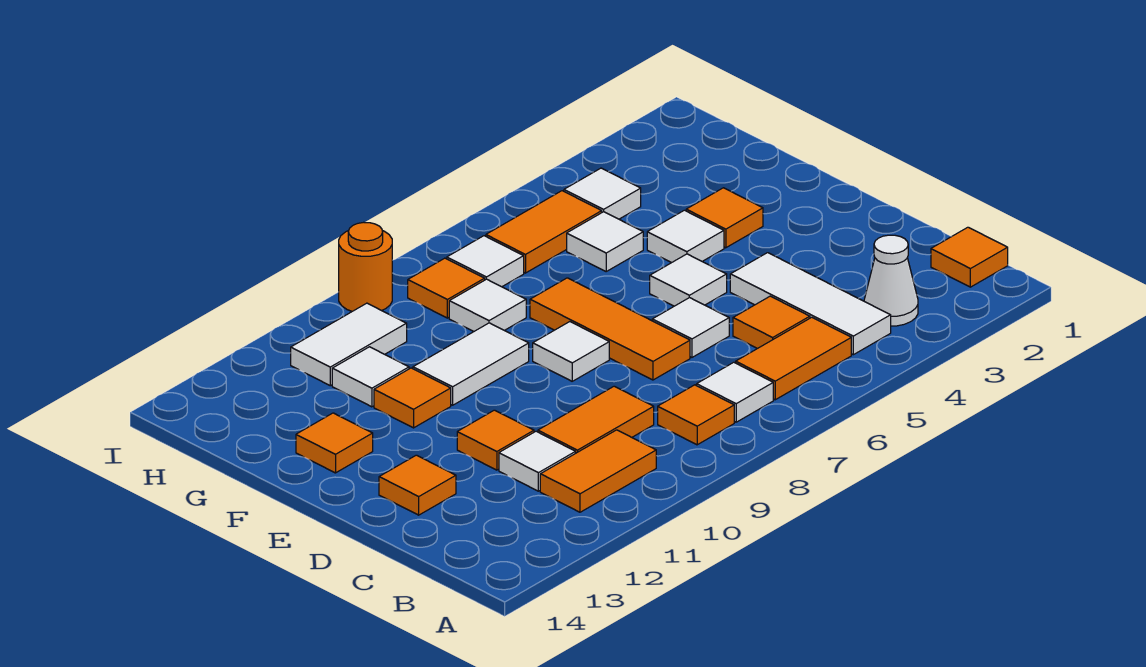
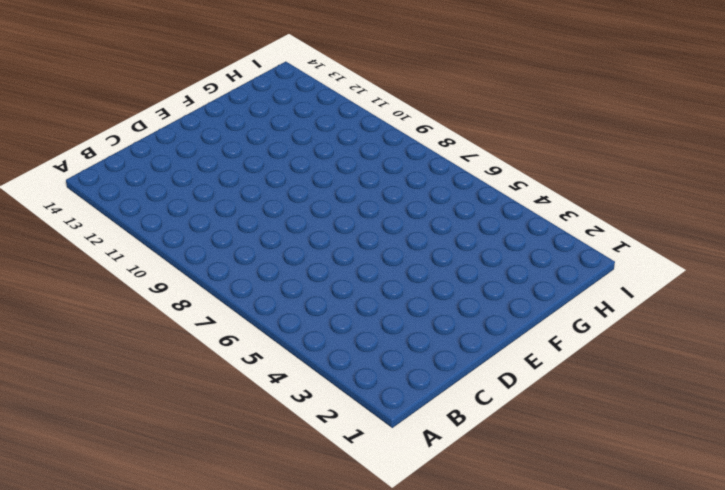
none -> orange tile B1 level 1
none -> white cone B3 level 1
none -> white tile B4:D4 level 1
none -> orange tile B5:B6 level 1

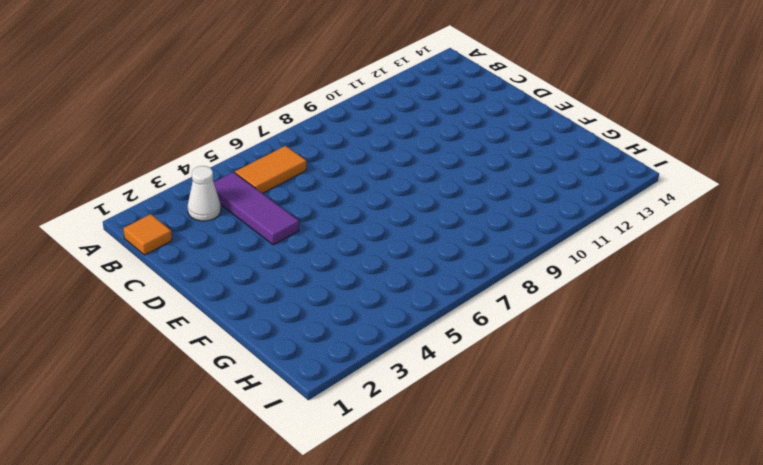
purple tile B4:D4 level 1 -> white tile B4:D4 level 1
none -> white tile B7 level 1
none -> orange tile B8 level 1
none -> orange tile B10:B11 level 1
none -> orange tile C5 level 1

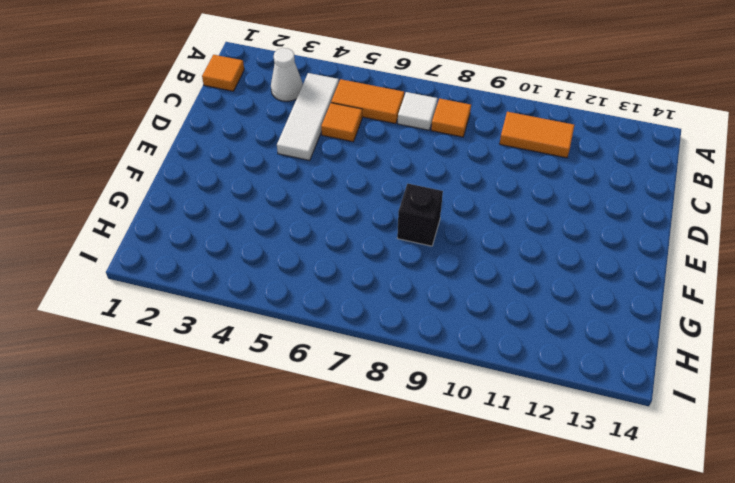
black brick F8 level 1 -> none
none -> orange tile C9:C10 level 1
none -> white tile C11 level 1
none -> white tile D6 level 1
none -> orange tile D7:F7 level 1

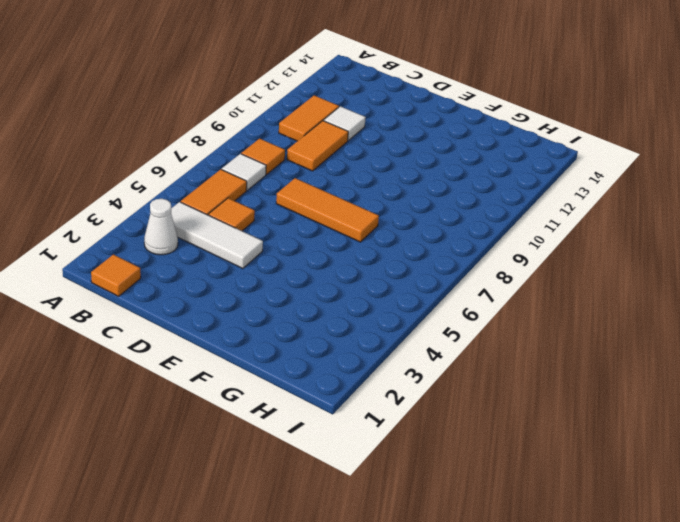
none -> white tile D6 level 1
none -> orange tile D11 level 1
none -> orange tile D13 level 1
none -> white tile E5 level 1

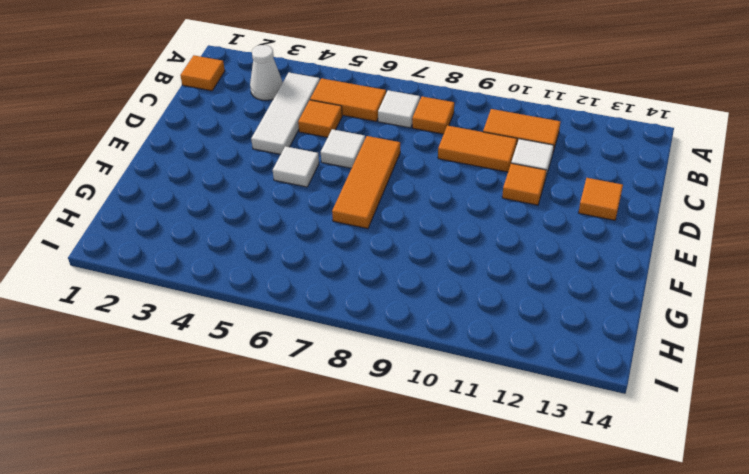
none -> white tile E8 level 1
none -> orange tile F3 level 1
none -> white tile F4 level 1
none -> white tile F9:F10 level 1

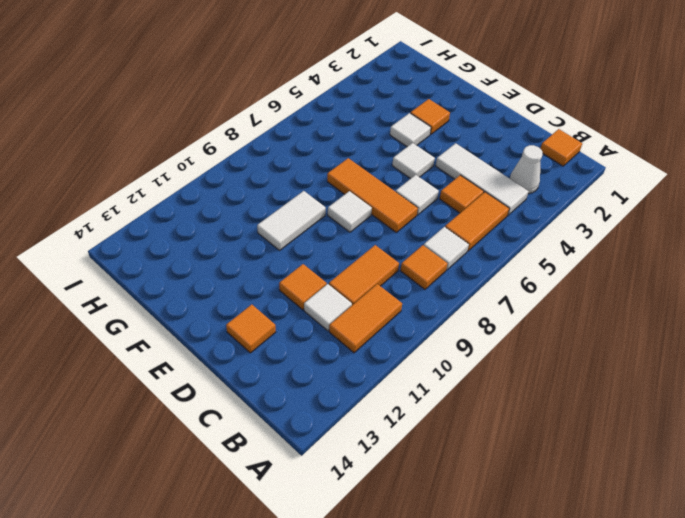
none -> orange tile F11 level 1
none -> orange tile F13 level 1
none -> white tile G5 level 1
none -> white tile G8 level 1

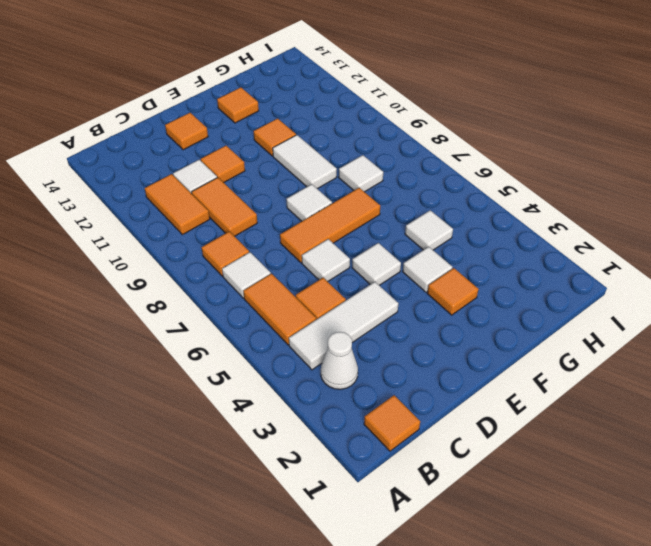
none -> white tile G11 level 1
none -> white tile H4 level 1
none -> orange tile H5:H6 level 1
none -> white tile H7 level 1

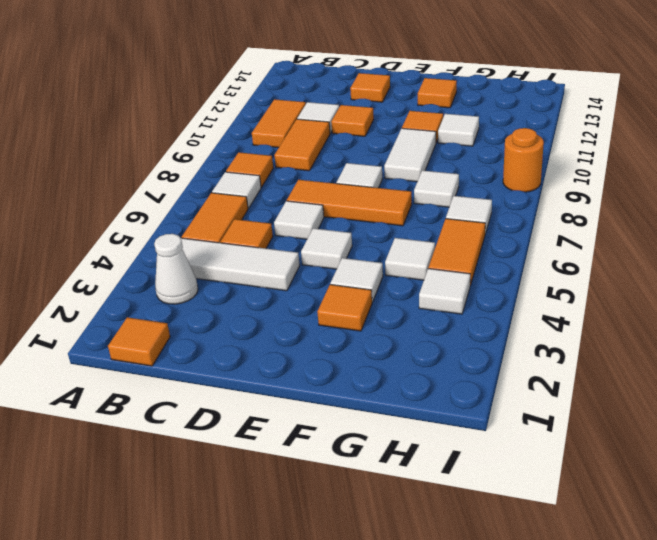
none -> orange tile H8 level 1
none -> white tile H10:H11 level 1

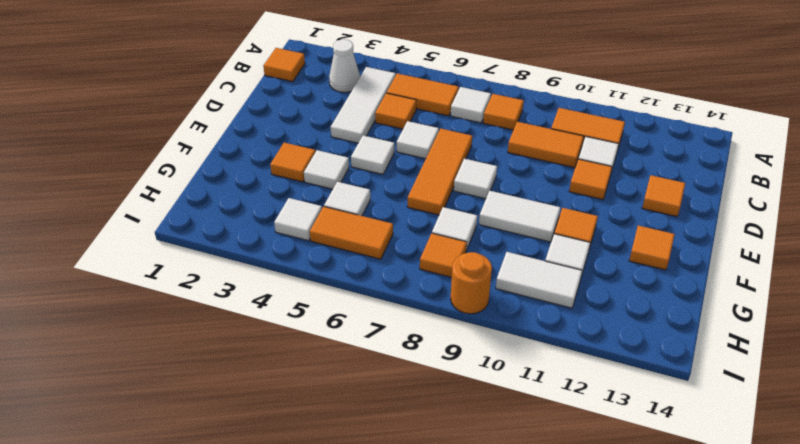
none -> white tile H7 level 1

